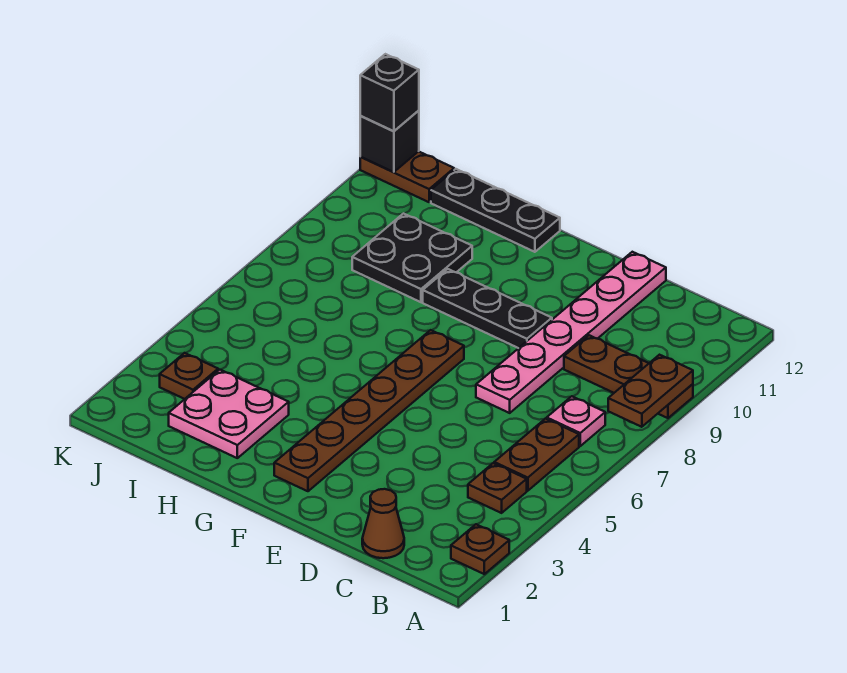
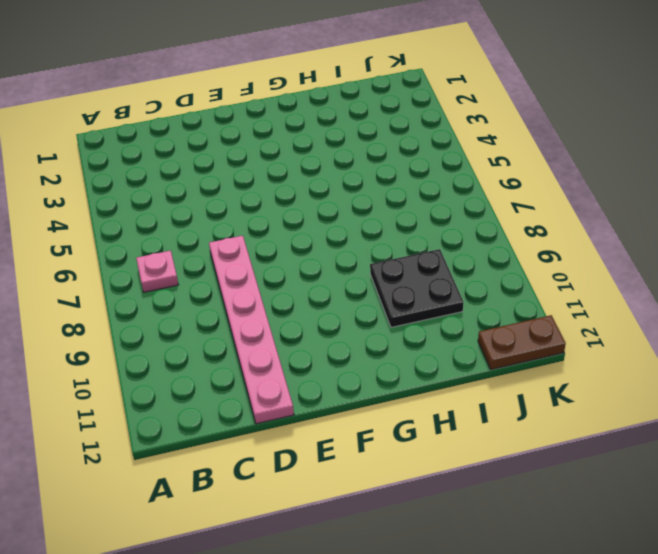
none -> brown plate A2 level 1
none -> brown plate A9:C9 level 1
none -> brown plate B4 level 1

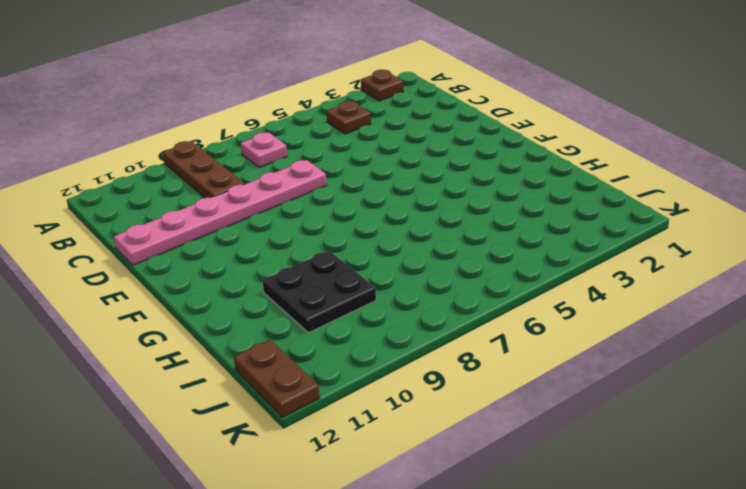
none -> brown plate B5:B6 level 1
none -> brown cone C1 level 1
none -> black plate E9:G9 level 1

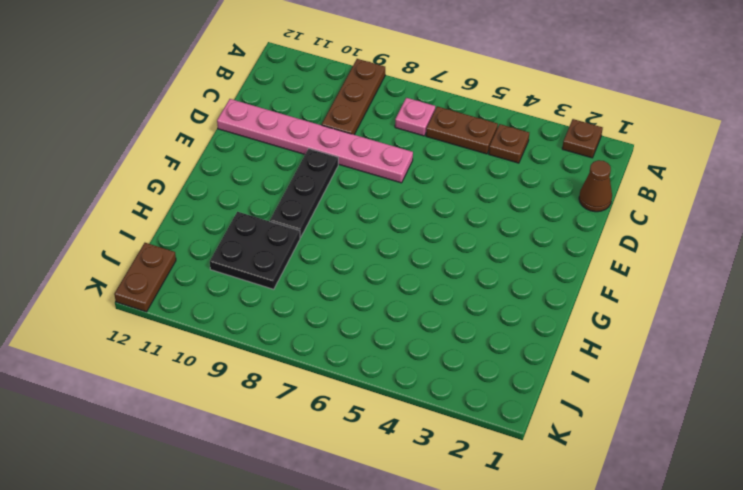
none -> brown plate F2:F7 level 1
none -> black plate G12:I12 level 1
none -> pink plate H2:I3 level 1

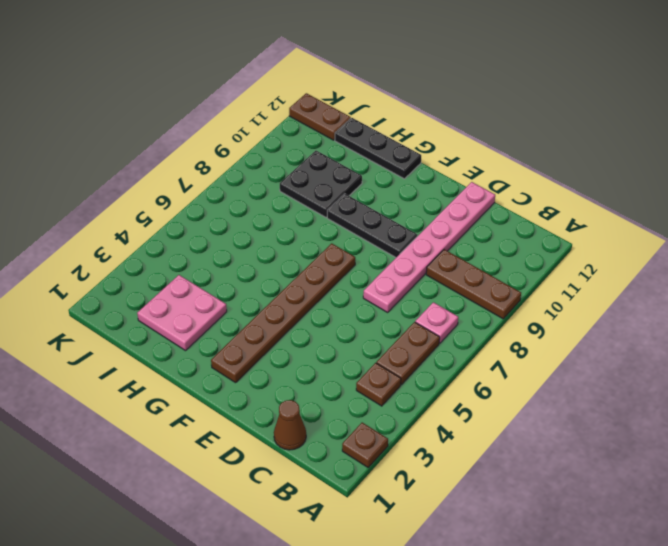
none -> brown plate J3 level 1
none -> brown plate A8:A9 level 2
none -> black brick K12 level 2

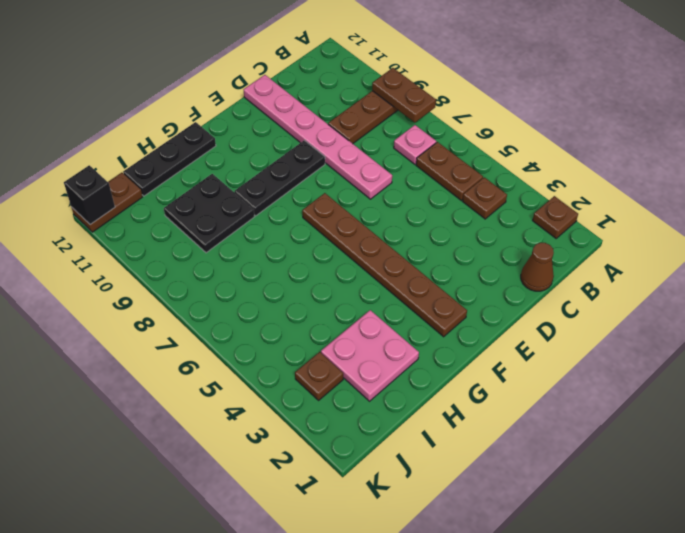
none -> black brick K12 level 3

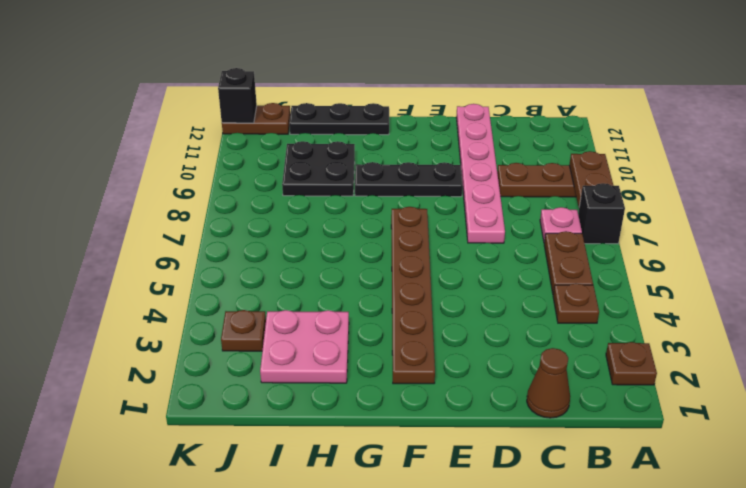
black brick A7 level 1 -> black brick K12 level 3

